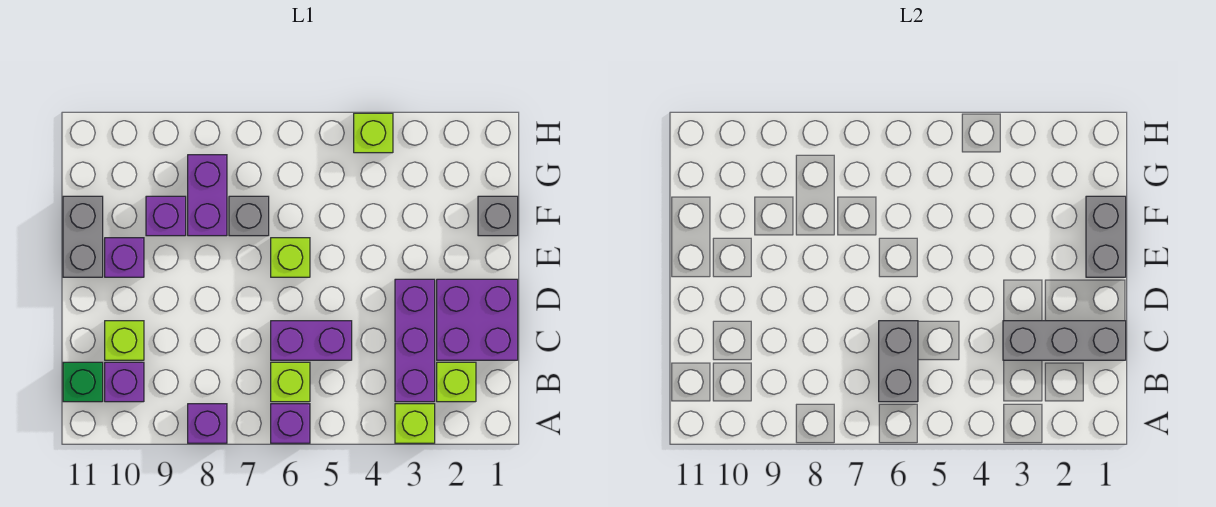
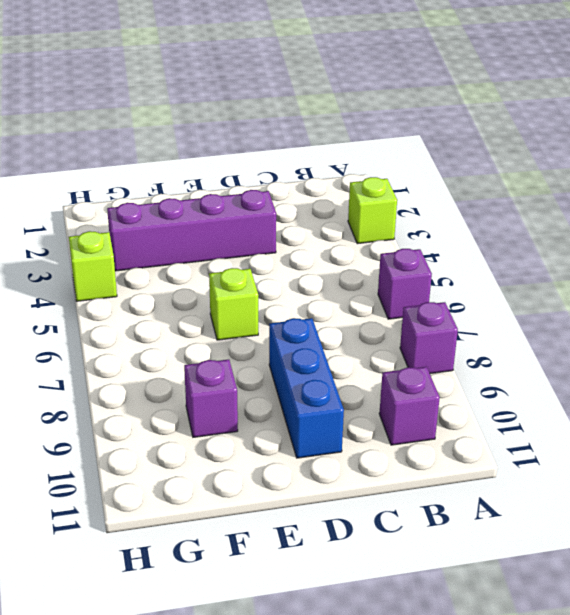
purple brick D3:G3 level 1 -> purple brick B3:D3 level 1
blue brick D8:D10 level 1 -> none
none -> lime brick B2 level 1
none -> lime brick B6 level 1
none -> green brick B11 level 1

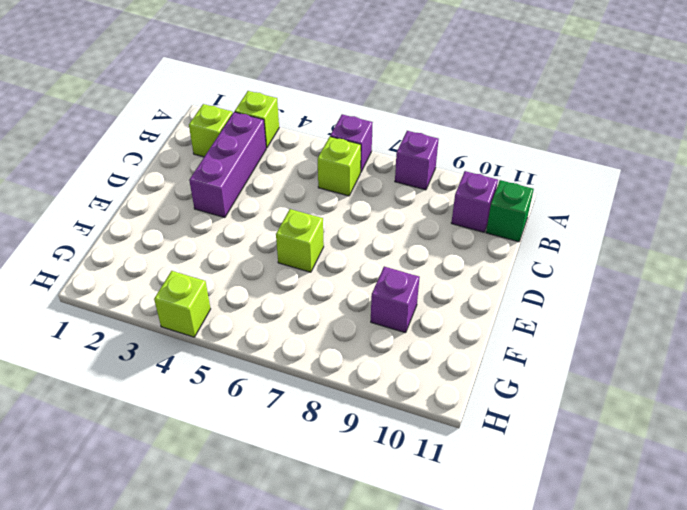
none -> purple brick C1:D2 level 1
none -> purple brick C5:C6 level 1
none -> lime brick C10 level 1

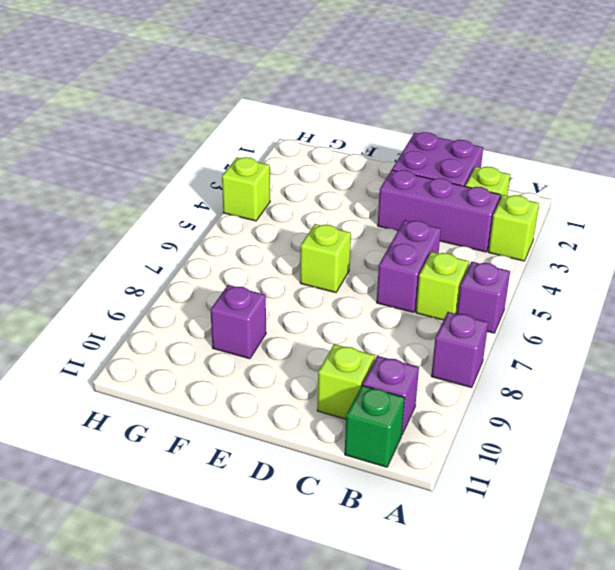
none -> purple brick E10 level 1
none -> grey brick E11:F11 level 1
none -> grey brick F1 level 1

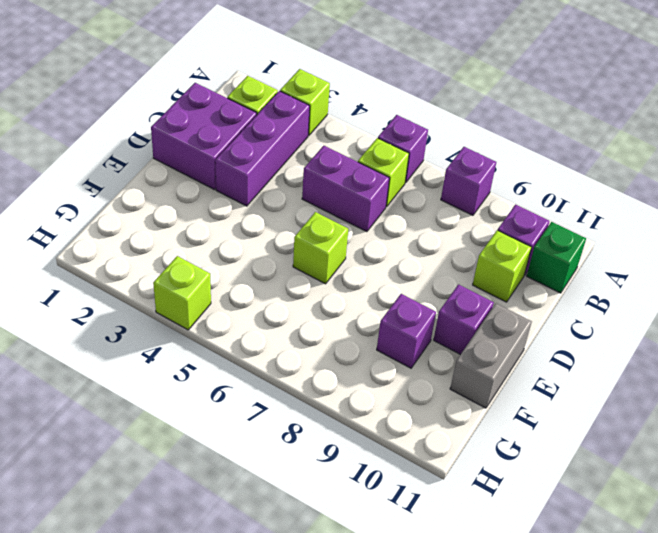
none -> grey brick F1 level 1
none -> grey brick F7 level 1
none -> purple brick F8:G8 level 1

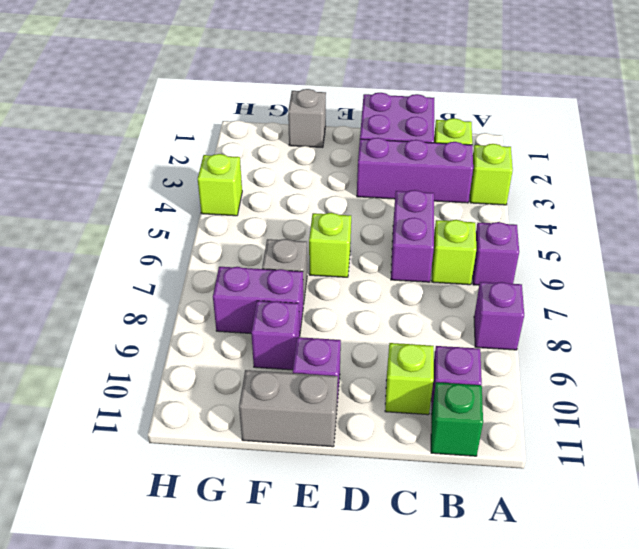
none -> grey brick B6:C6 level 2
none -> grey brick C1:C3 level 2
none -> grey brick E1:F1 level 2

